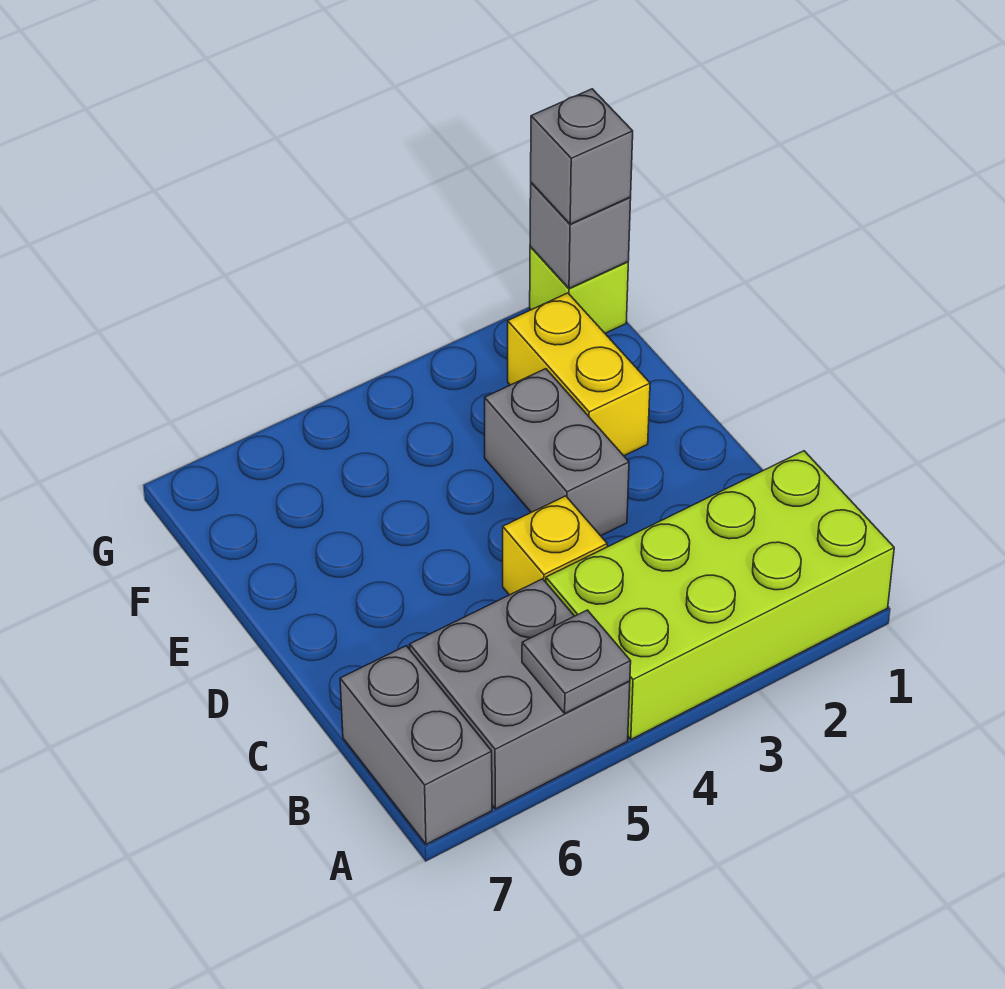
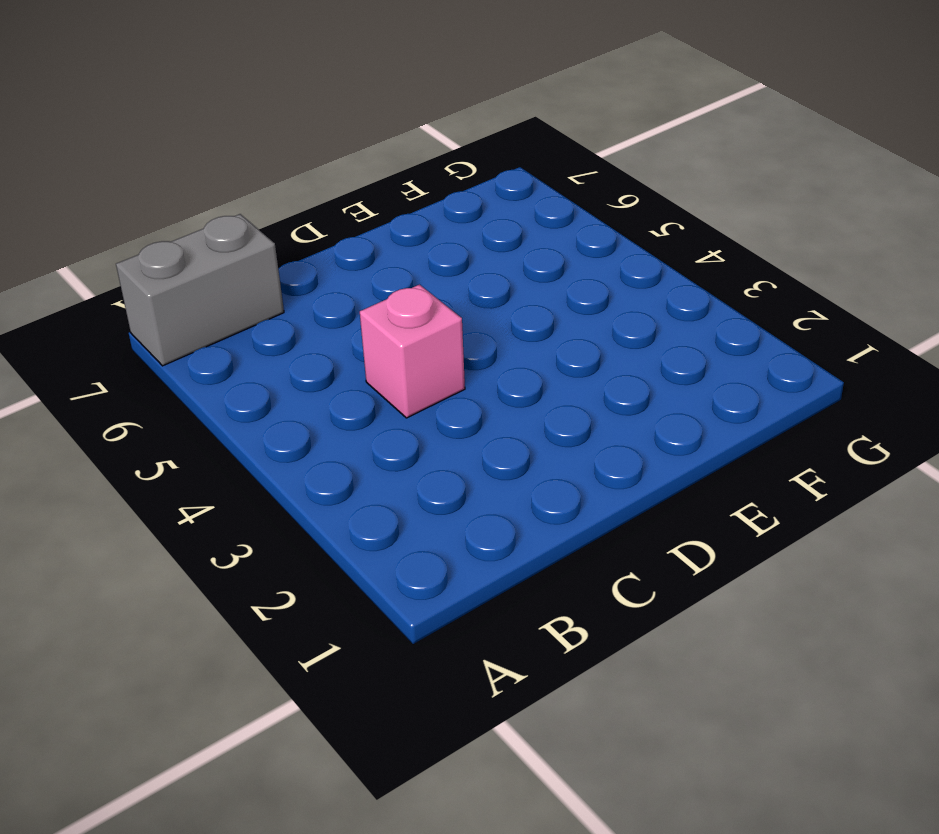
pink brick C4 level 1 -> yellow brick C4 level 1
none -> lime brick A1:B4 level 1
none -> grey brick A5:B6 level 1

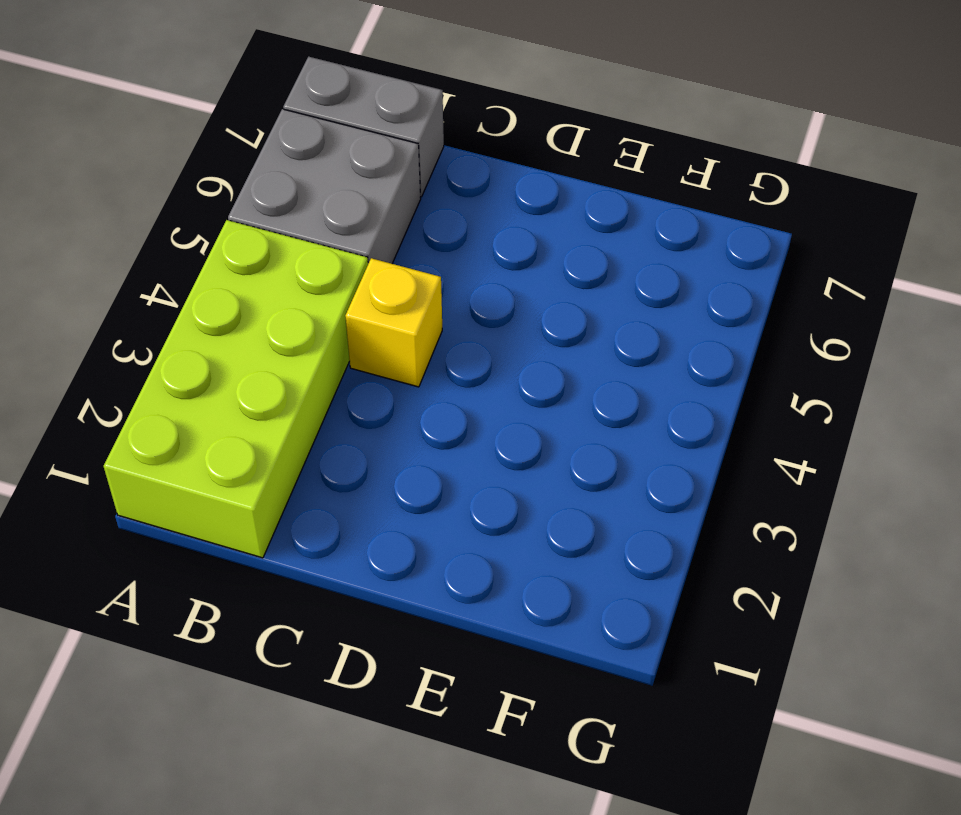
none -> grey brick D3:E3 level 1
none -> yellow brick E2:F2 level 1

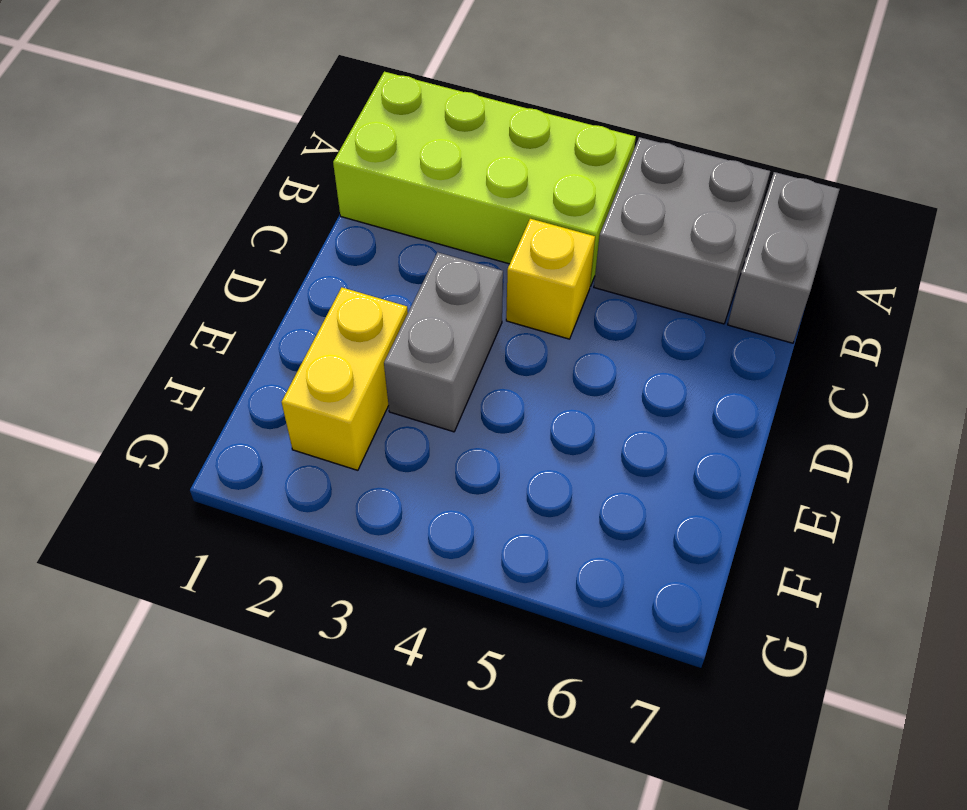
none -> lime brick G1 level 1
none -> grey plate A5 level 2

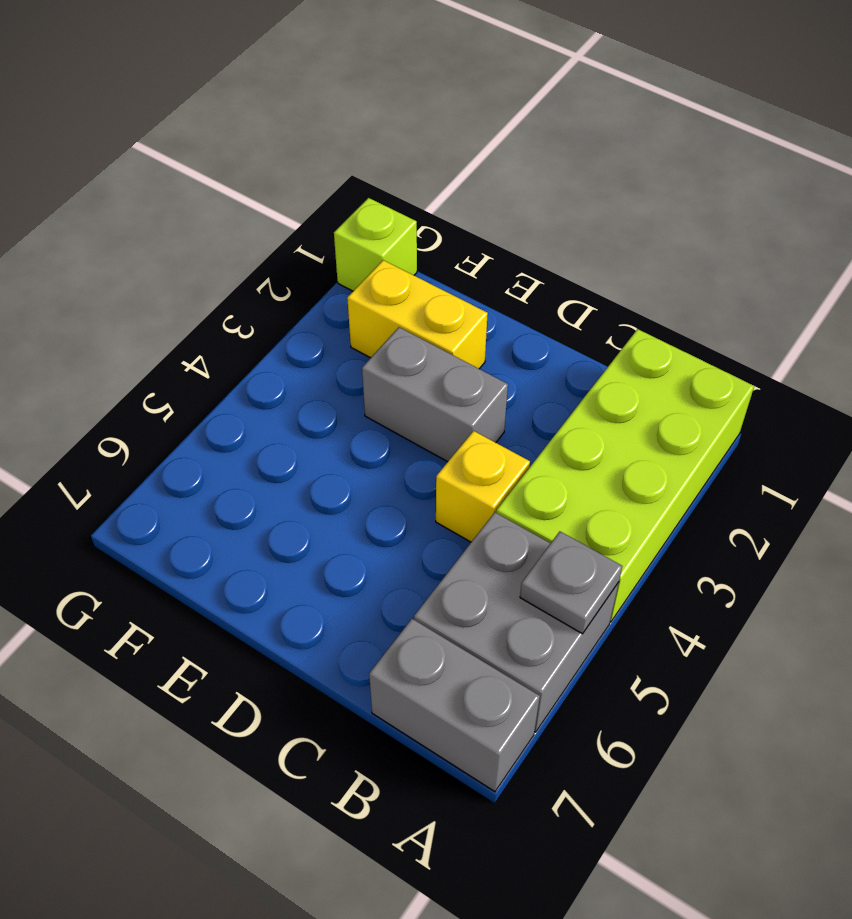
none -> grey brick G1 level 2
none -> grey brick G1 level 3

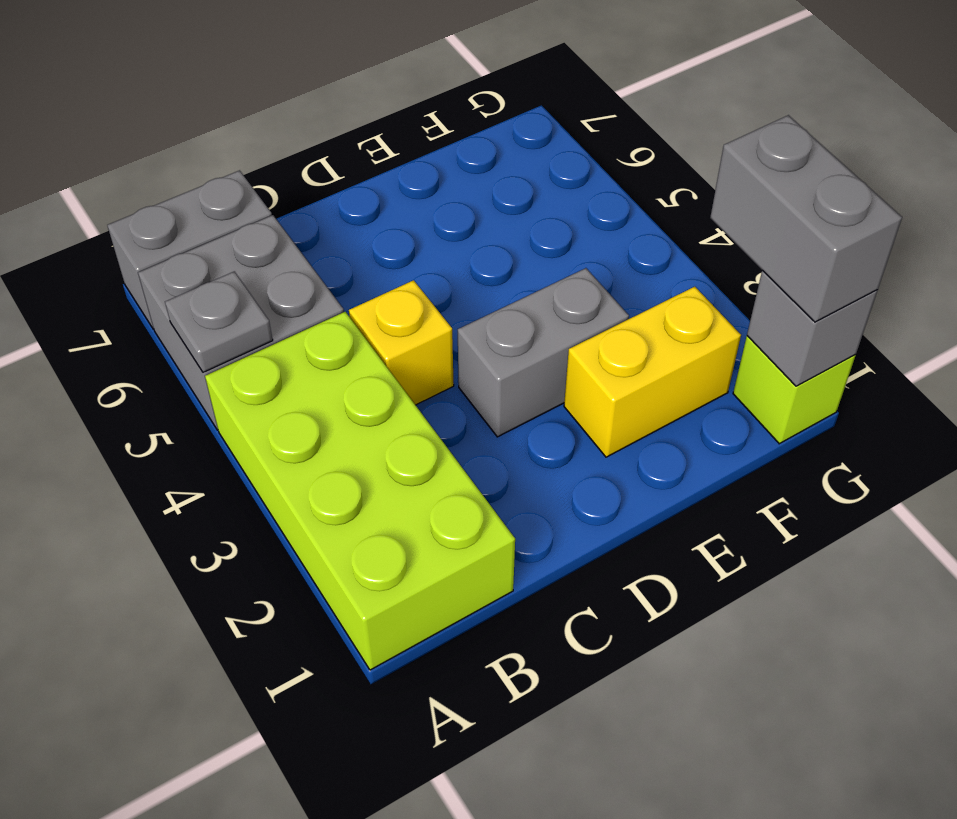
grey brick G1:G2 level 3 -> grey brick G1 level 3

